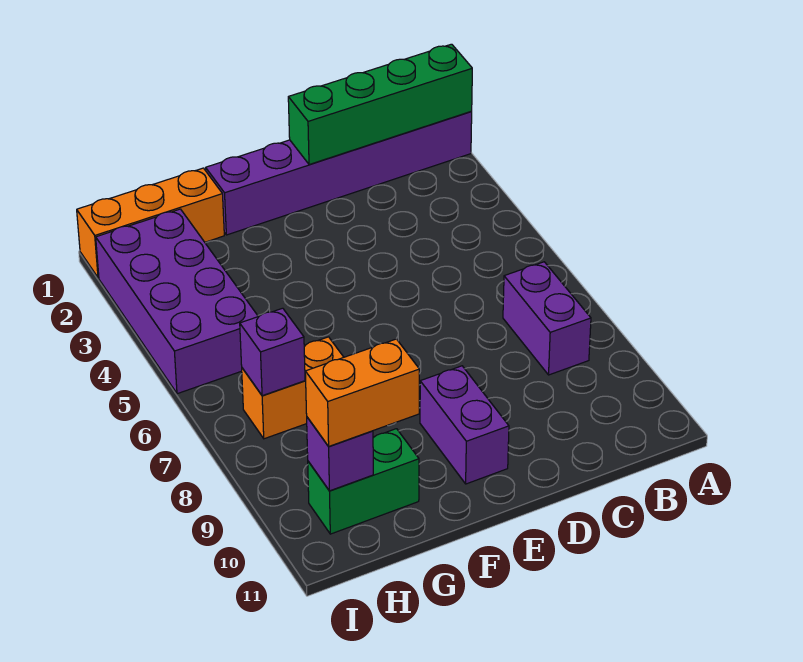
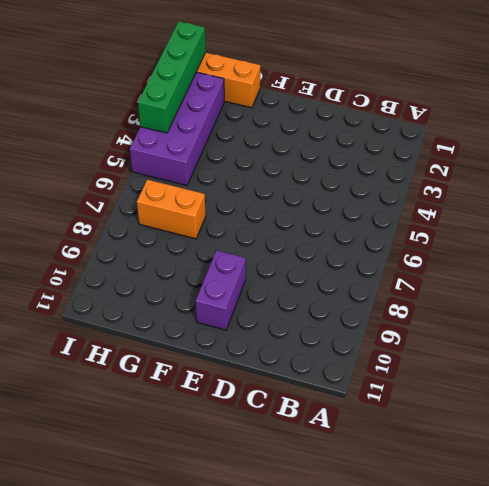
green brick I1:I4 level 2 -> green brick A1:D1 level 2
none -> purple brick A1:F1 level 1
none -> purple brick B7:B8 level 1

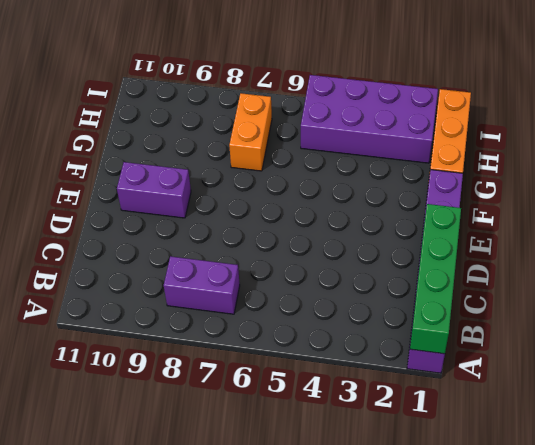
none -> green brick G10:H10 level 1
none -> purple brick H7 level 2

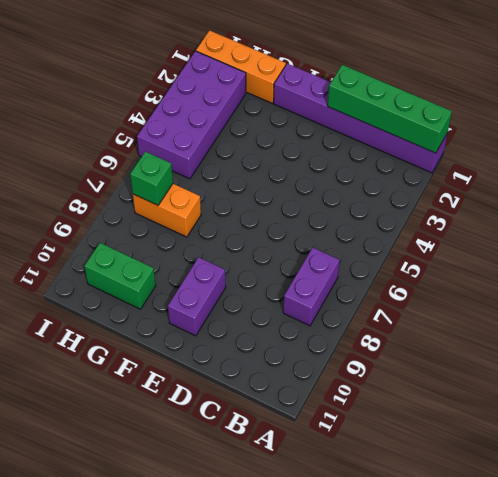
green brick H7 level 2 -> purple brick H7 level 2
none -> purple brick H10 level 2
none -> orange brick G10:H10 level 3

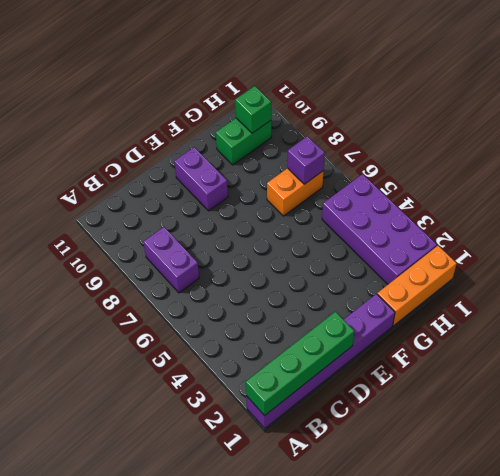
green brick H10 level 2 -> purple brick H10 level 2
none -> orange brick G10:H10 level 3

